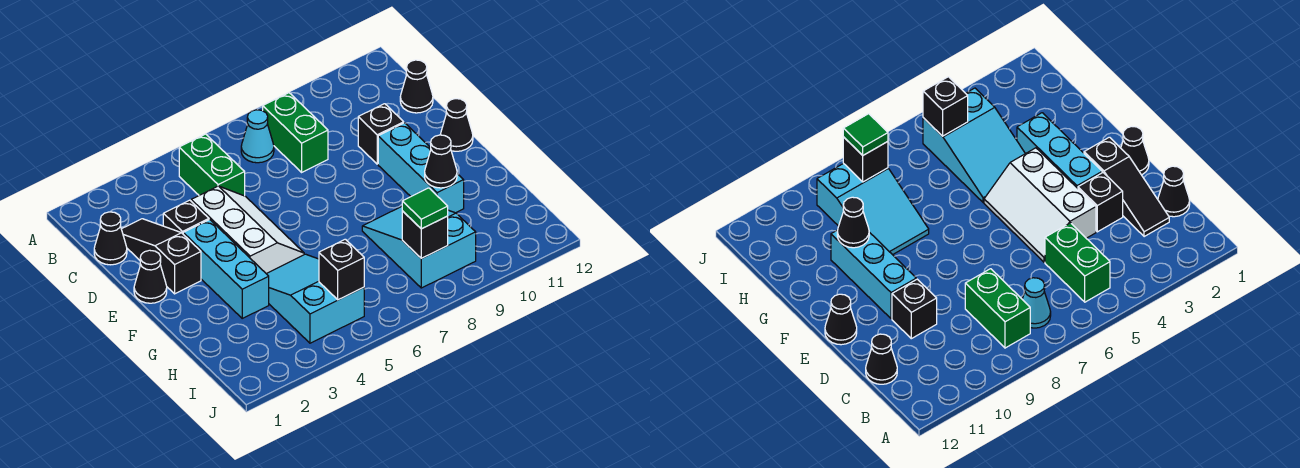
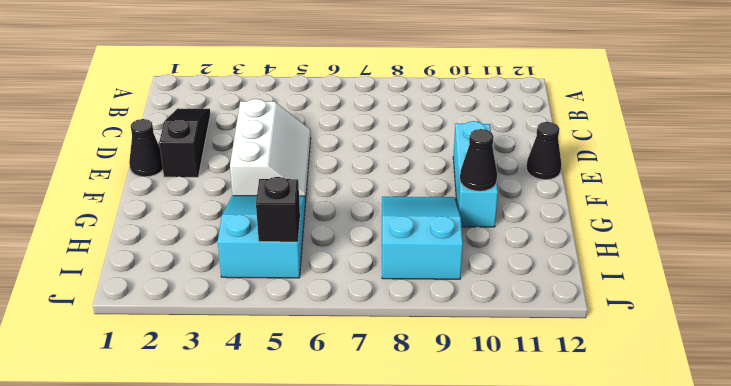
none -> green brick B5:C5 level 1
none -> cyan cone B7 level 1
none -> green brick B8:C8 level 1

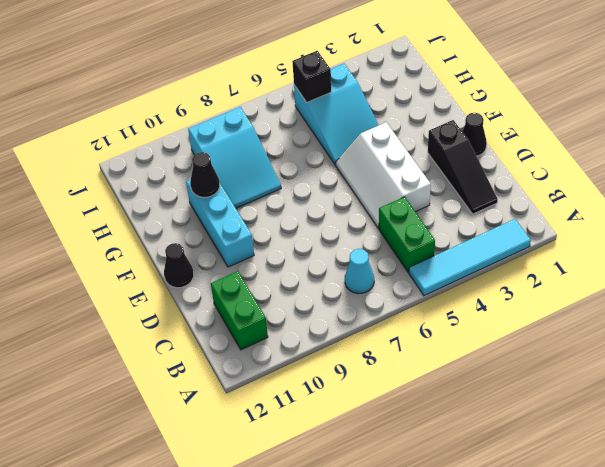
cyan tile A2:A5 level 1 -> none
green brick B11:C11 level 1 -> green brick B8:C8 level 1
none -> black cone C1 level 1
none -> black cone C12 level 1
none -> black brick D3 level 1

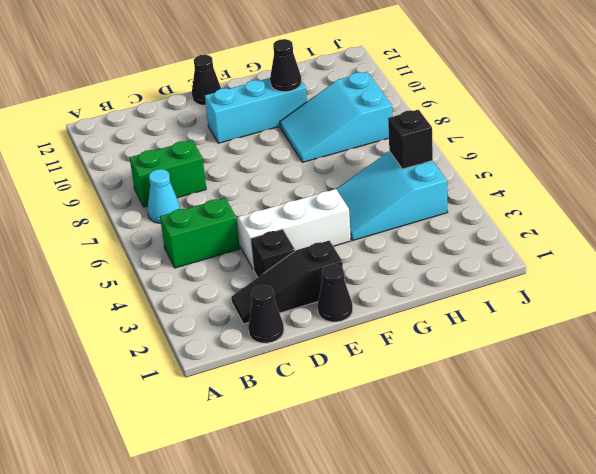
none -> black cone C12 level 1
none -> black brick D10 level 1
none -> cyan brick E3:G3 level 1

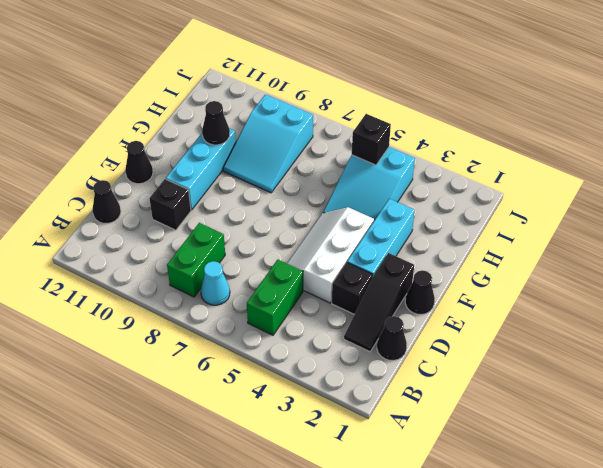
none -> black brick I8 level 2
none -> green tile I8 level 3

